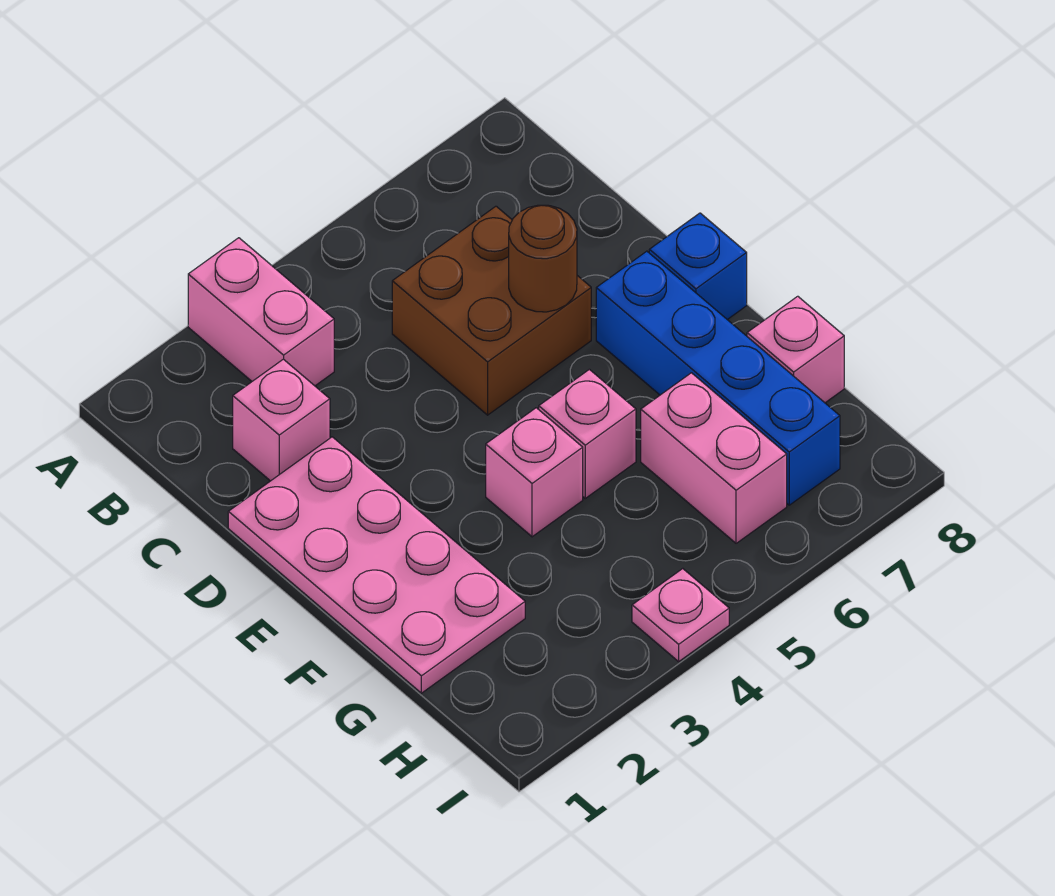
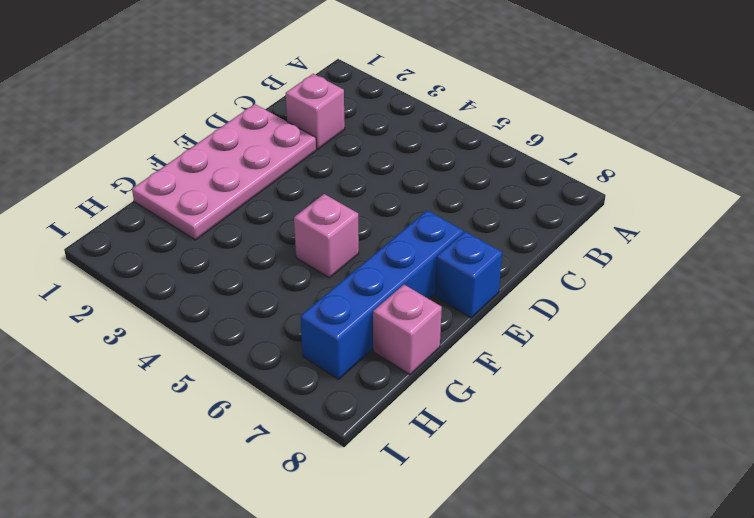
none -> pink brick A3:B3 level 1
none -> brown brick C5:D6 level 1
none -> pink brick F4 level 1

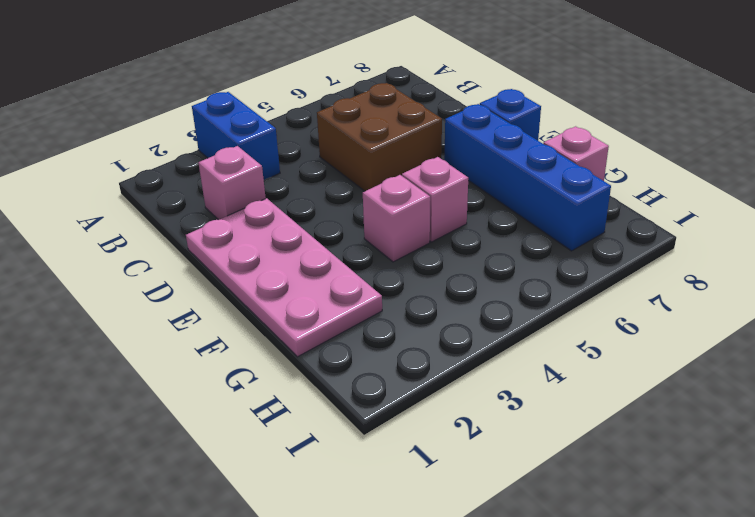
blue brick A3:B3 level 1 -> pink brick A3:B3 level 1
none -> pink brick G6:H6 level 1
none -> pink plate I4 level 1
none -> brown round brick D6 level 2

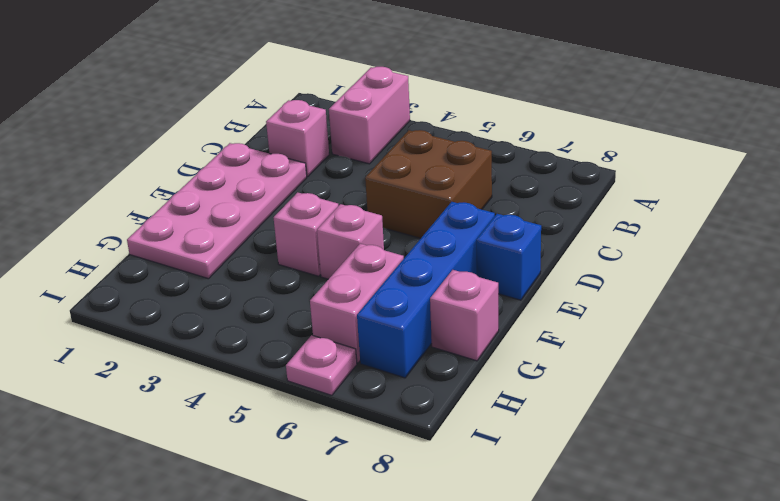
pink plate I6 level 1 -> pink plate I4 level 1
none -> brown round brick D6 level 2

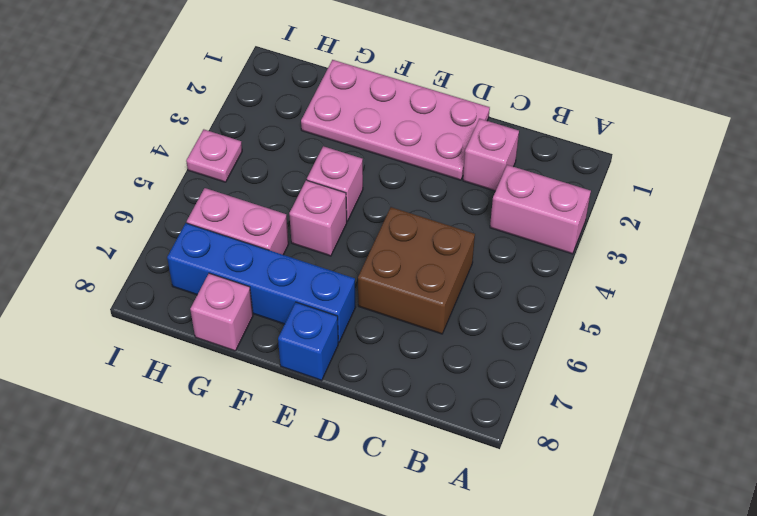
none -> brown round brick D6 level 2

